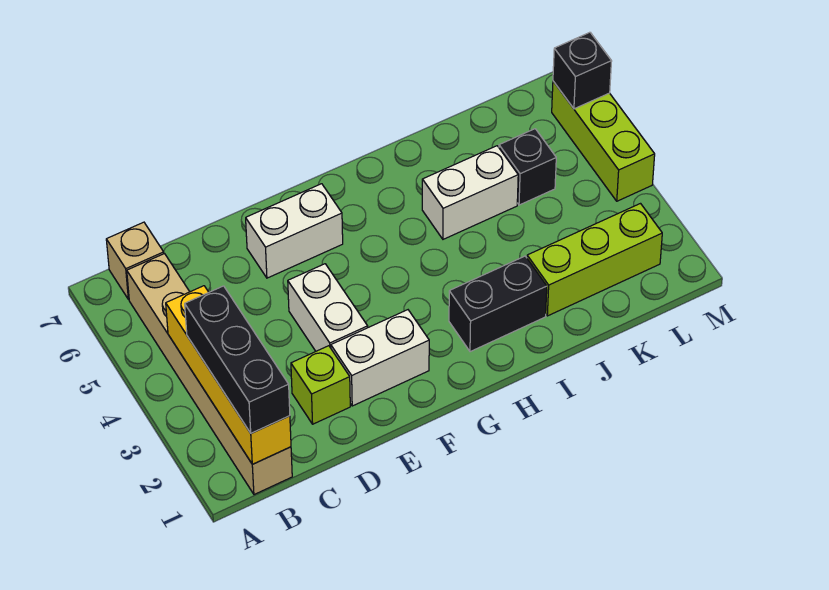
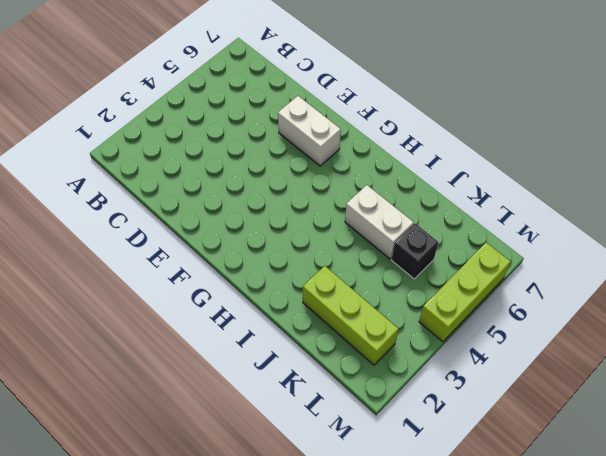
none -> tan brick B1:B6 level 1
none -> tan brick B7 level 1
none -> lime brick D2 level 1

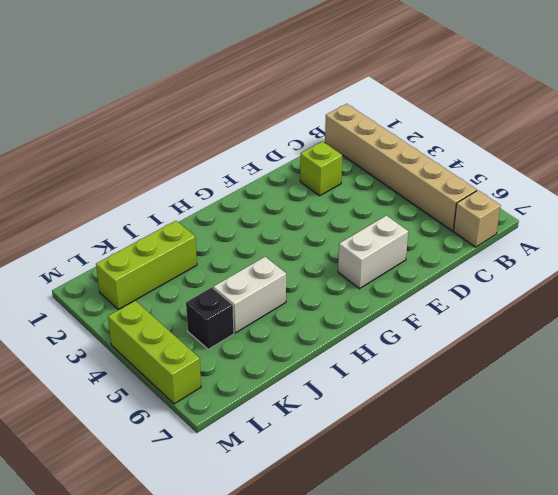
none -> white brick E2:F2 level 1
none -> white brick E3:E4 level 1
none -> black brick H2:I2 level 1

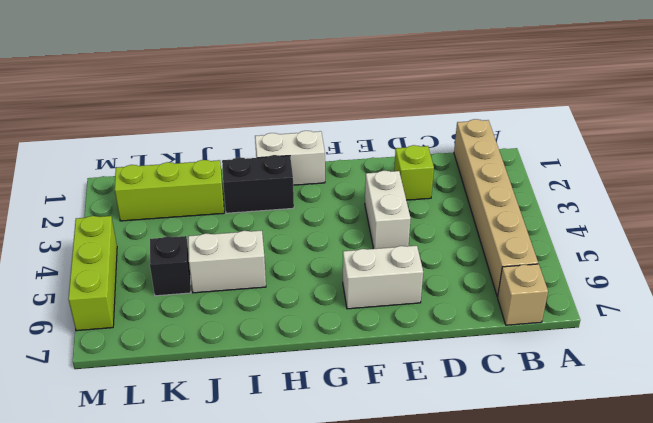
white brick G1:H1 level 1 -> white brick E2:F2 level 1
none -> yellow brick B1:B4 level 2
none -> black brick M6 level 2
none -> black brick B1:B3 level 3

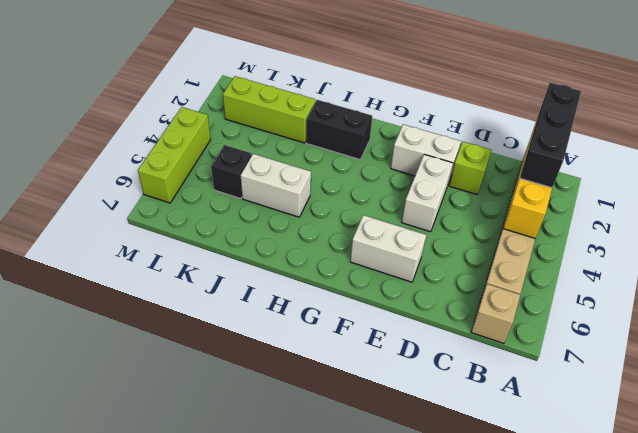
none -> black brick M6 level 2

